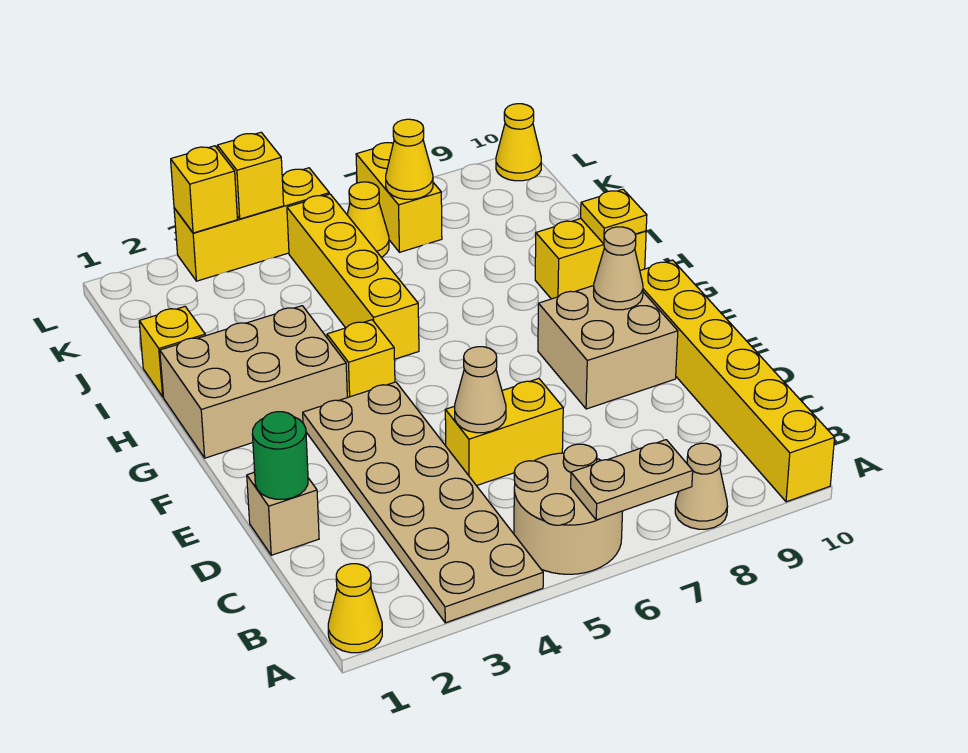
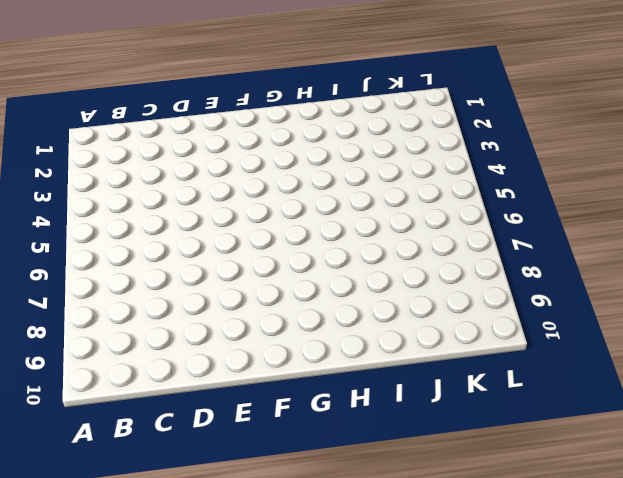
none -> yellow cone A1 level 1
none -> tan plate A3:F4 level 1
none -> tan round brick A5:B6 level 1

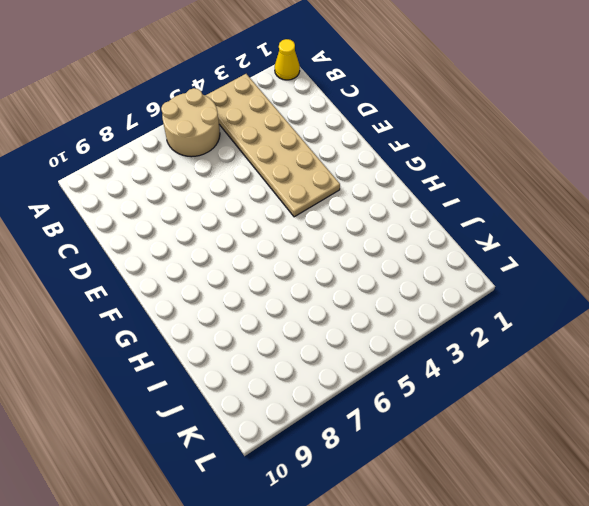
none -> tan cone A8 level 1
none -> yellow brick A10:F10 level 1
none -> tan brick D1 level 1

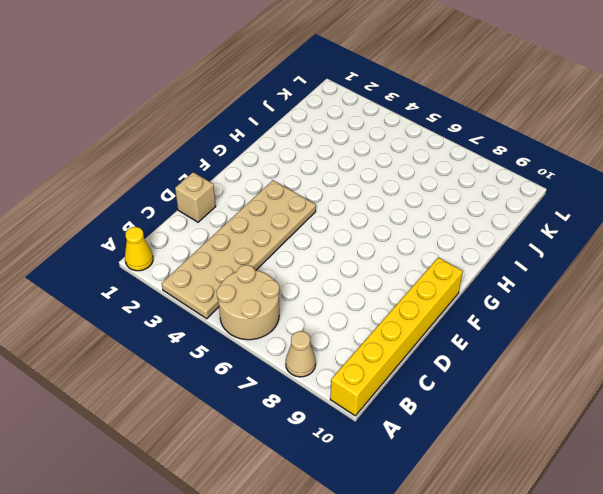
none -> yellow brick D5:D6 level 1
none -> tan brick E8:F9 level 1
none -> tan brick G1:H3 level 1

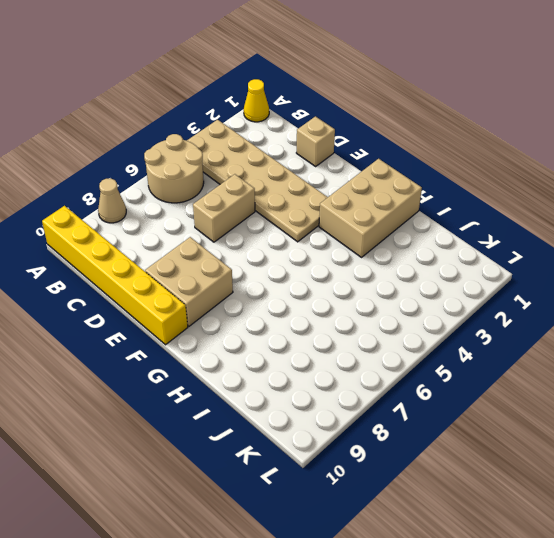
tan brick D5:D6 level 1 -> yellow brick D5:D6 level 1
none -> yellow brick G4 level 1
none -> yellow brick H5:K5 level 1
none -> yellow brick H9:H10 level 1

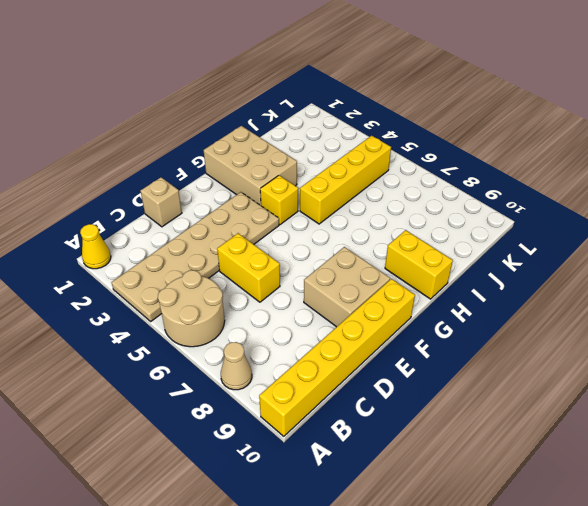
none -> yellow brick I1 level 1
none -> yellow cone K6 level 1
none -> yellow brick K7:L7 level 1

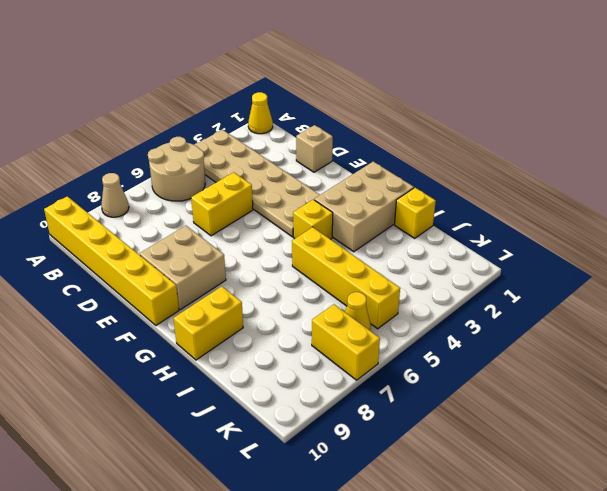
none -> yellow brick L3:L5 level 1
none -> yellow cone L10 level 1
none -> tan plate A6:A7 level 2

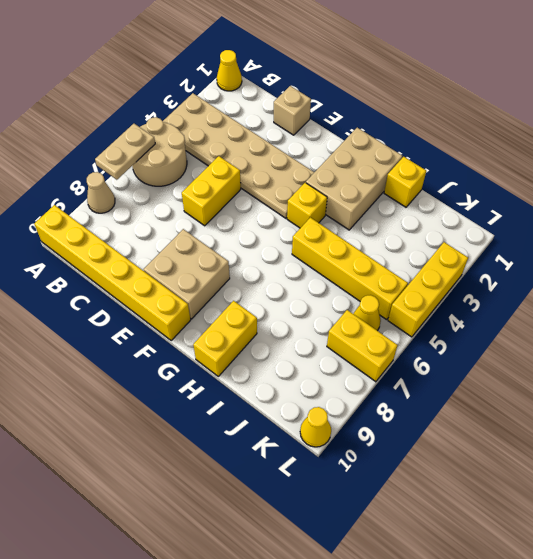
none -> green round brick D1 level 2
none -> tan cone D5 level 2
none -> tan cone F9 level 2

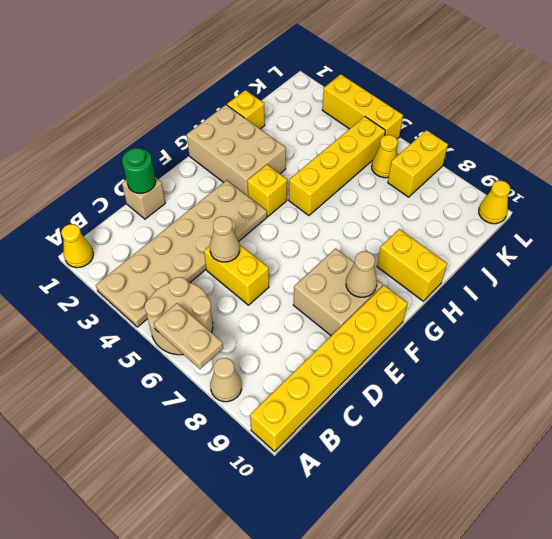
none -> yellow plate H10 level 2
none -> yellow cone K7 level 2
none -> yellow brick L3 level 2

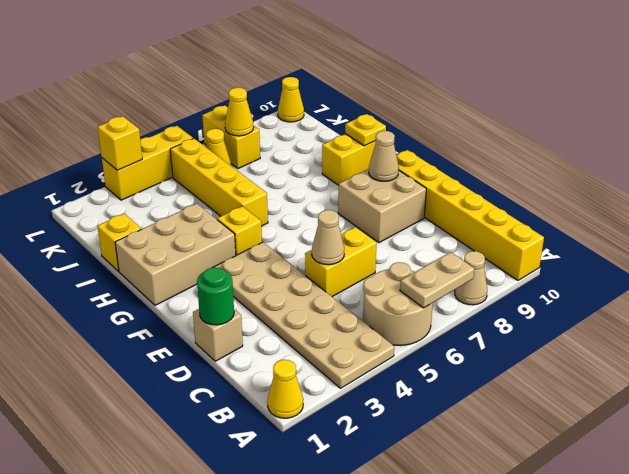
none -> yellow brick L4 level 2

